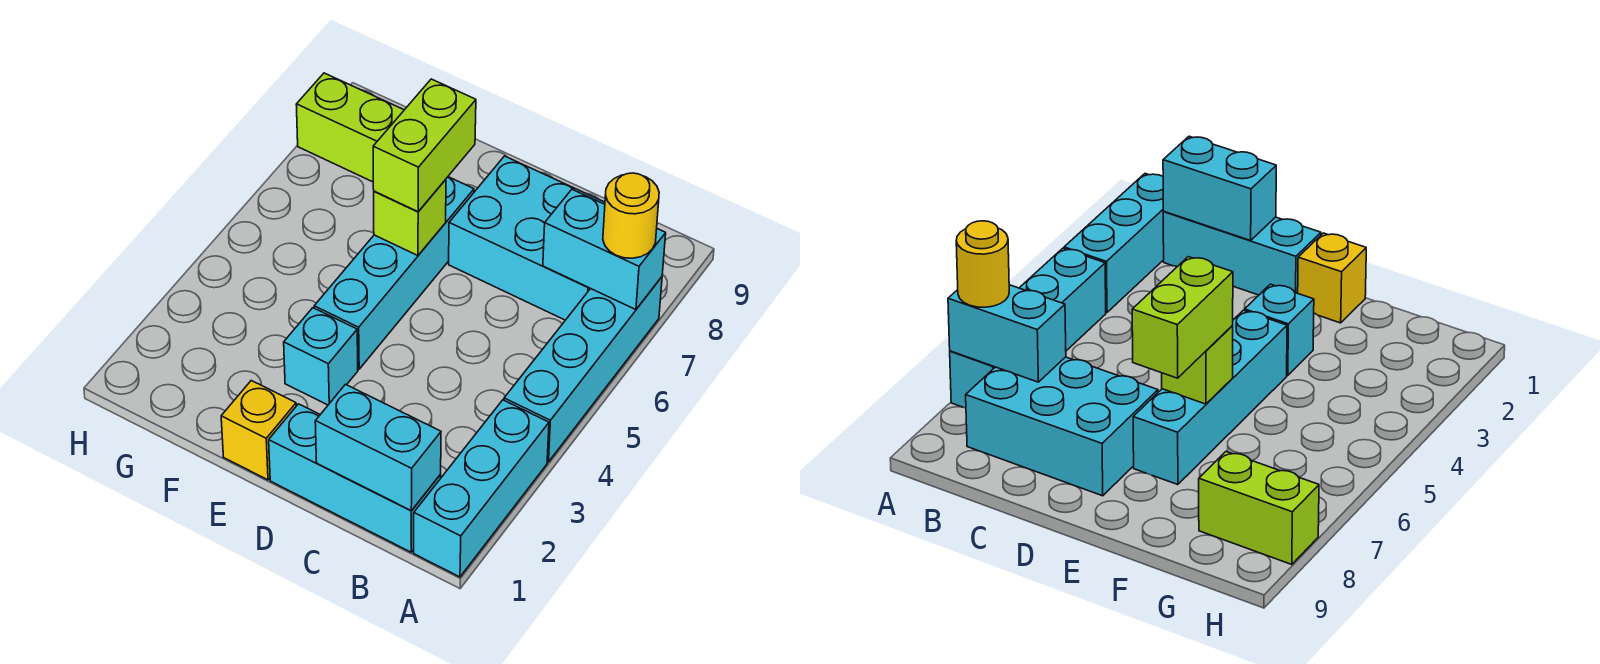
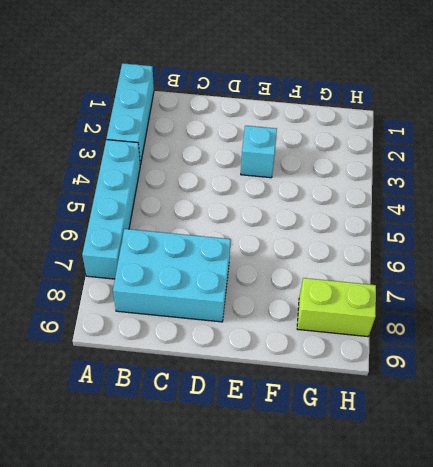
none -> cyan brick B1:D1 level 1
none -> yellow brick E1 level 1
none -> cyan brick E4:E7 level 1

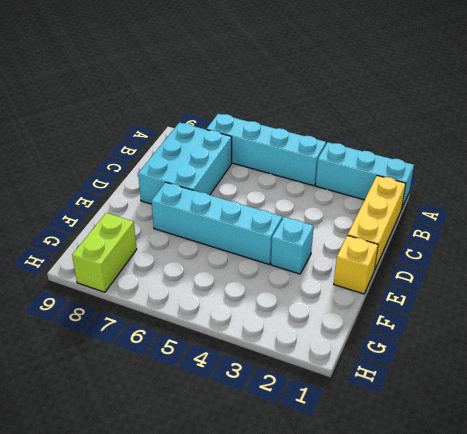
yellow brick B1:D1 level 1 -> cyan brick B1:D1 level 1
none -> cyan brick A7:B7 level 2
none -> cyan brick B1:C1 level 2
none -> lime brick E6 level 2

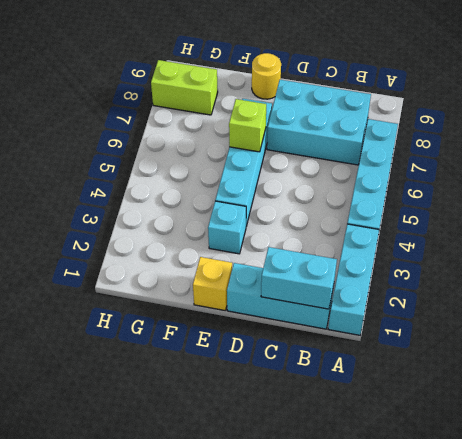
yellow round brick E9 level 1 -> yellow round brick A7 level 3
none -> cyan brick A7:B7 level 2
none -> lime brick E6:E7 level 3

